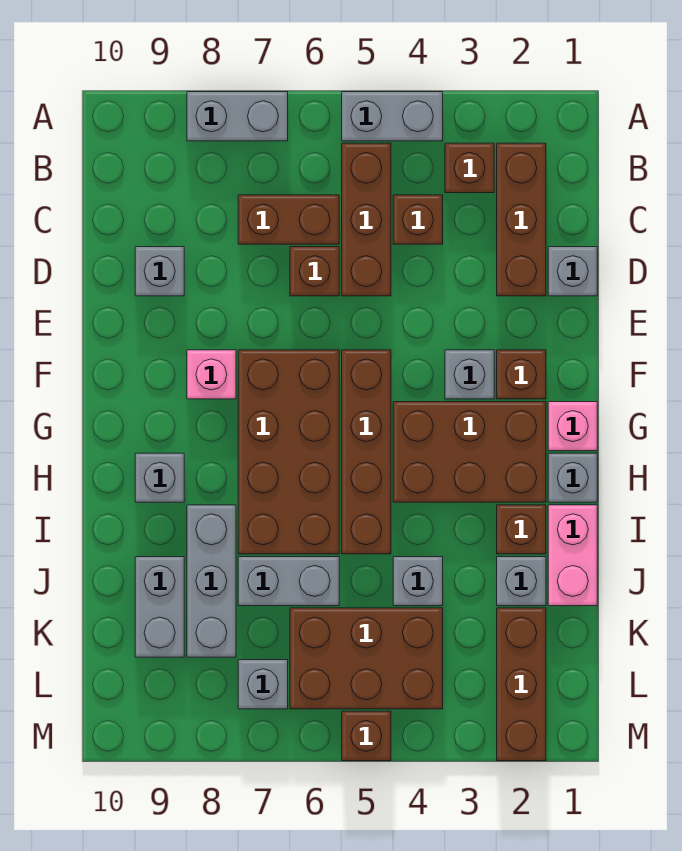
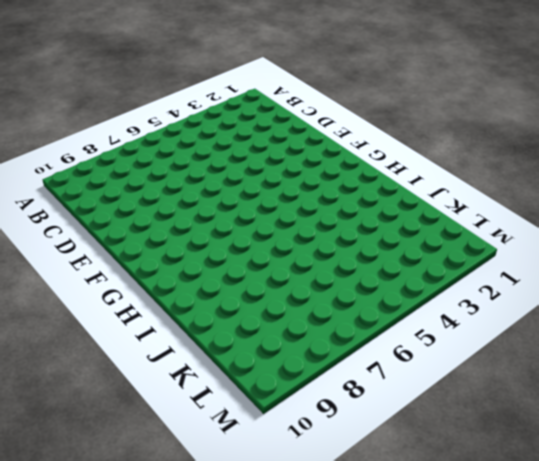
none -> grey brick A4:A5 level 1
none -> grey brick A7:A8 level 1
none -> brown brick B2:D2 level 1
none -> brown brick B3 level 1

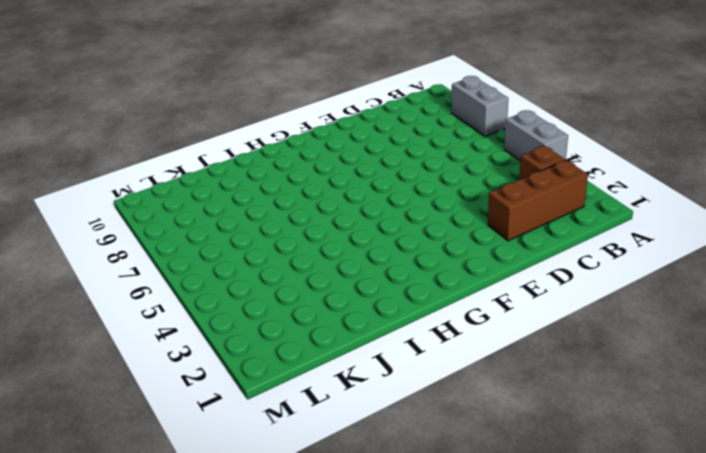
none -> brown brick B5:D5 level 1
none -> brown brick C4 level 1
none -> brown brick C6:C7 level 1
none -> grey brick D1 level 1

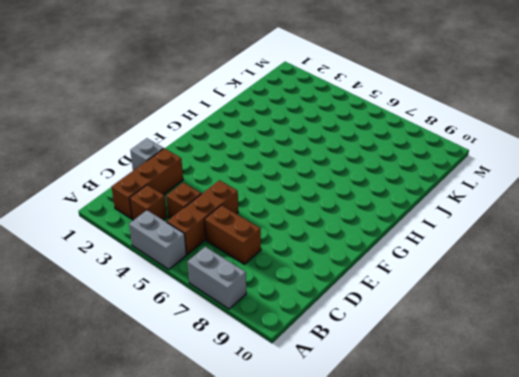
none -> brown brick D6 level 1
none -> grey brick D9 level 1
none -> brown brick F2 level 1
none -> grey brick F3 level 1

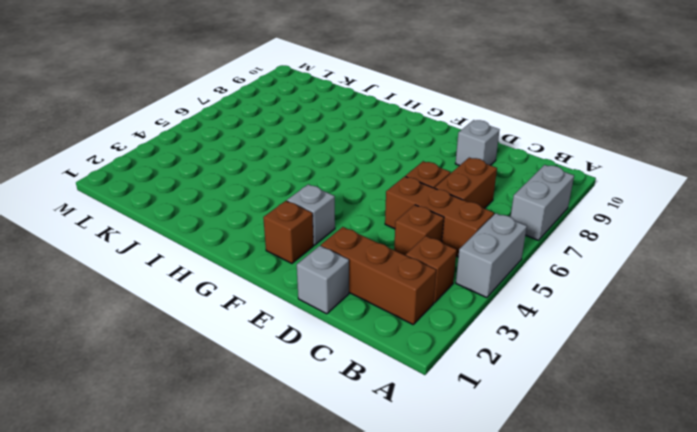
none -> brown brick F5:I5 level 1
none -> brown brick F6:I7 level 1
none -> pink brick F8 level 1
none -> pink brick G1 level 1

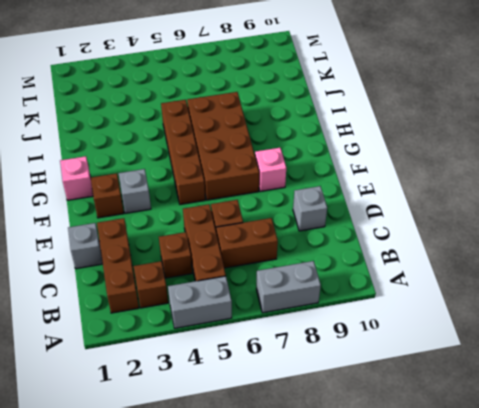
none -> brown brick G2:H4 level 1
none -> grey brick H1 level 1
none -> grey brick H9 level 1
none -> pink brick I1:J1 level 1

